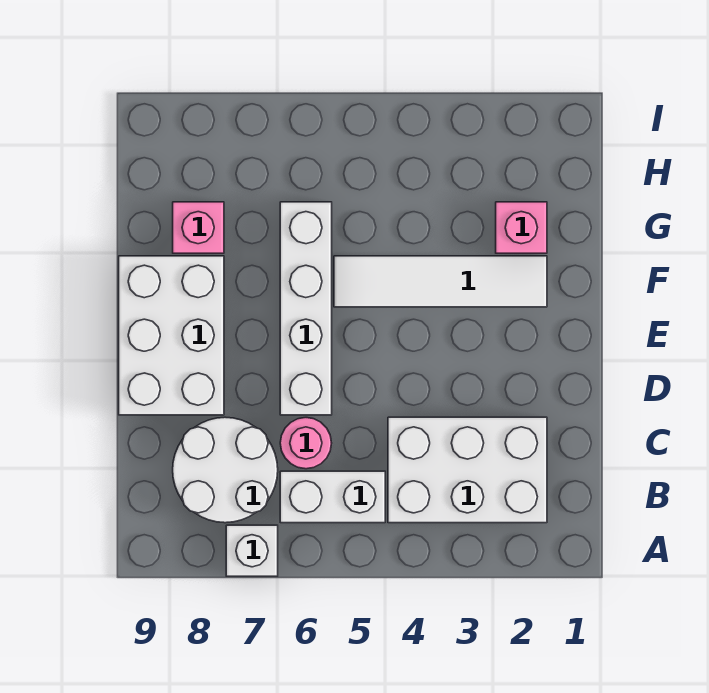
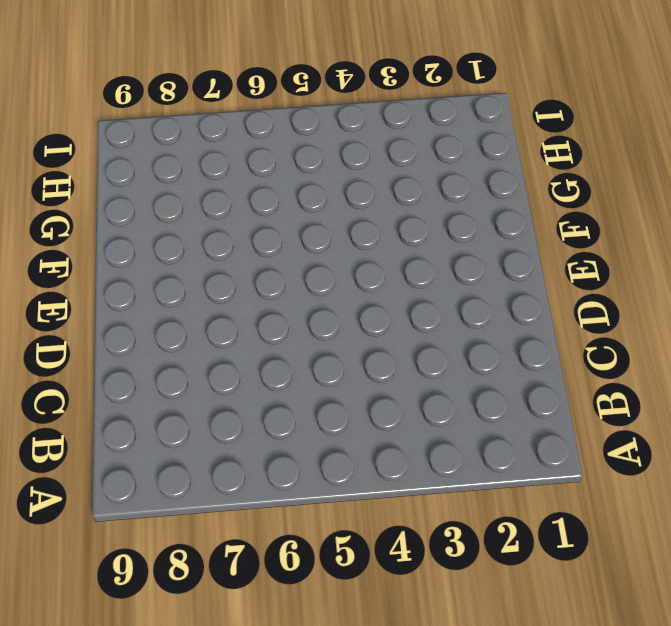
none -> white brick A7 level 1
none -> white brick B2:C4 level 1

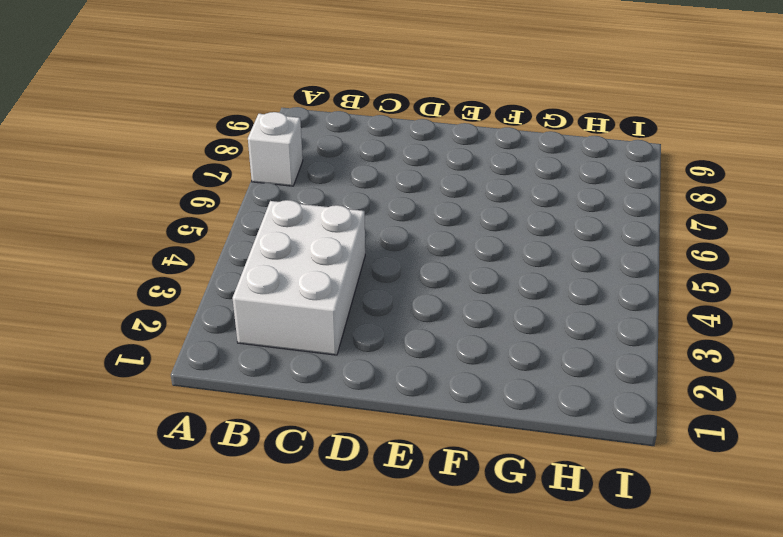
none -> white brick B5:B6 level 1
none -> white round brick B7:C8 level 1

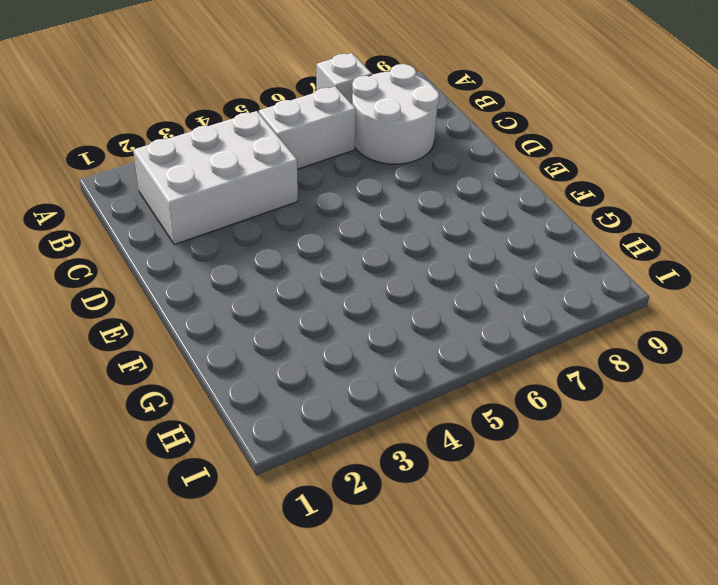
none -> pink round brick C6 level 1
none -> white brick D6:G6 level 1

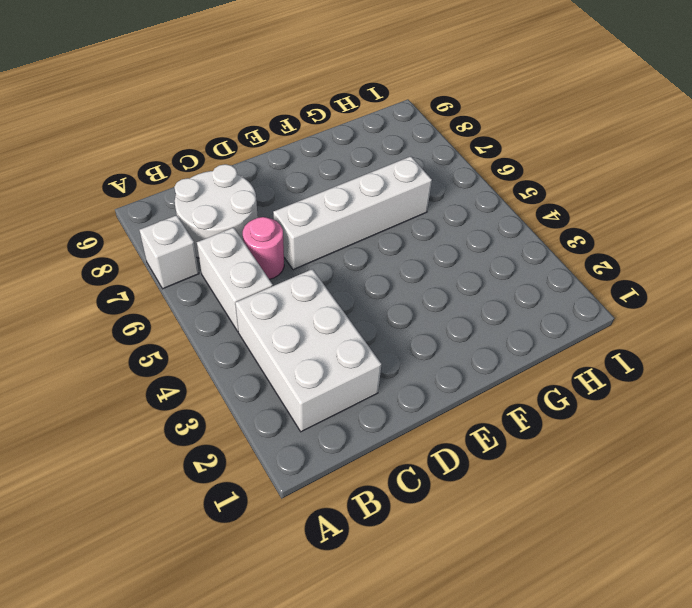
none -> white brick D8:F9 level 1
none -> white tile F2:F5 level 1

